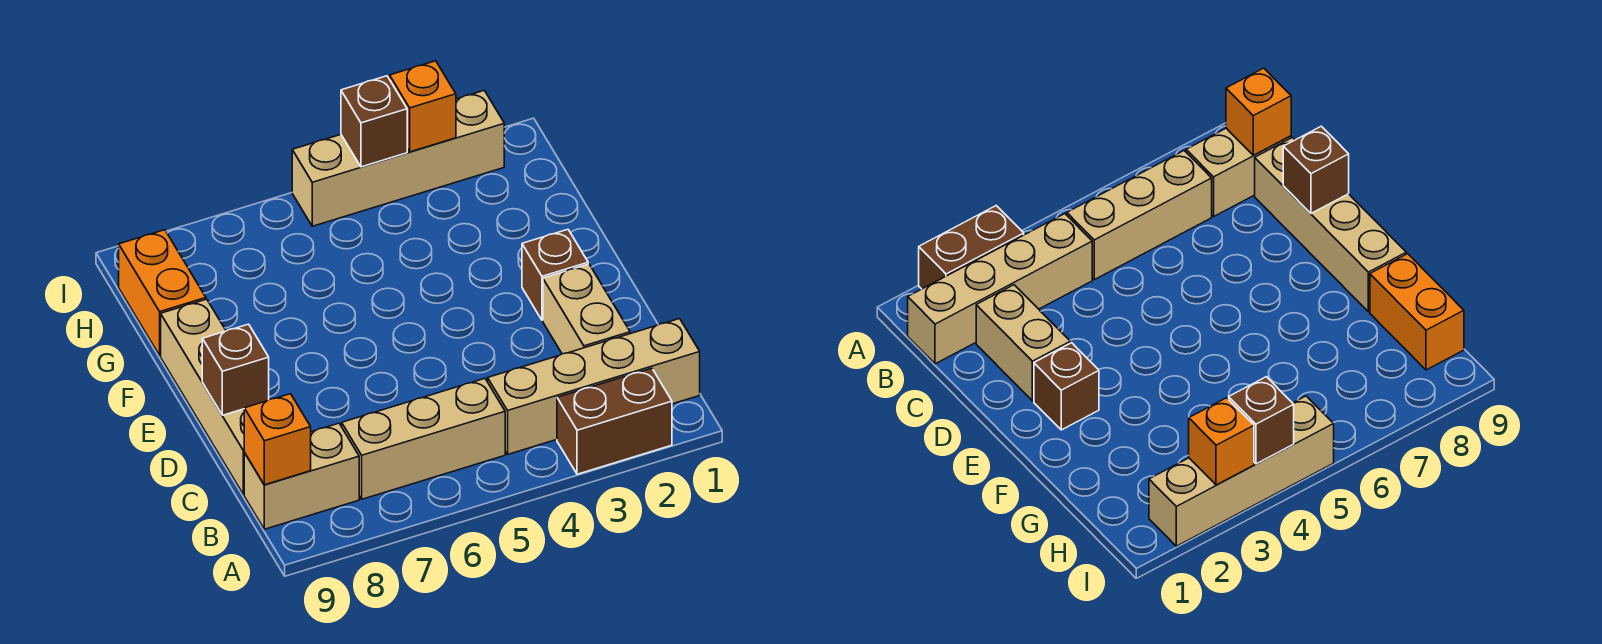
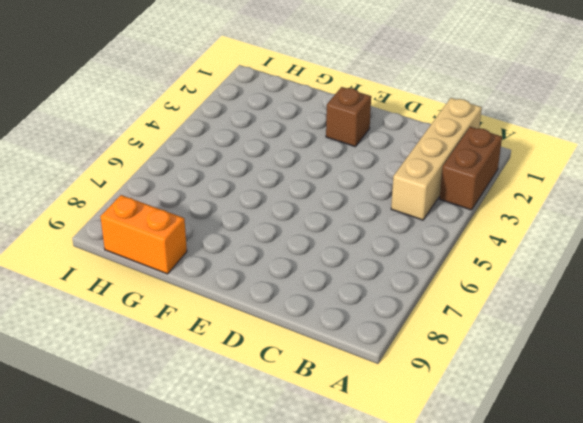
none -> tan brick B5:B7 level 1
none -> tan brick B8:B9 level 1
none -> tan brick C2:D2 level 1

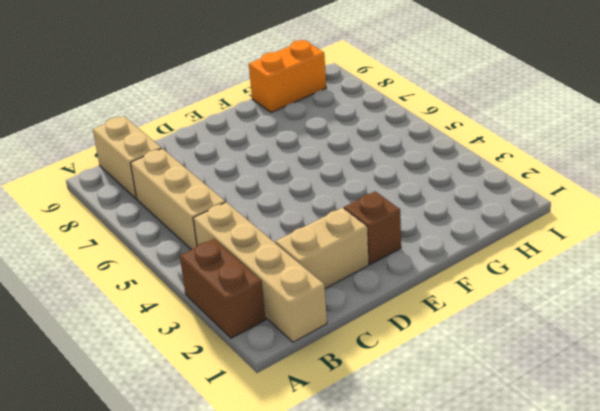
none -> tan brick C9:F9 level 1
none -> tan brick I2:I5 level 1
none -> orange brick B9 level 2

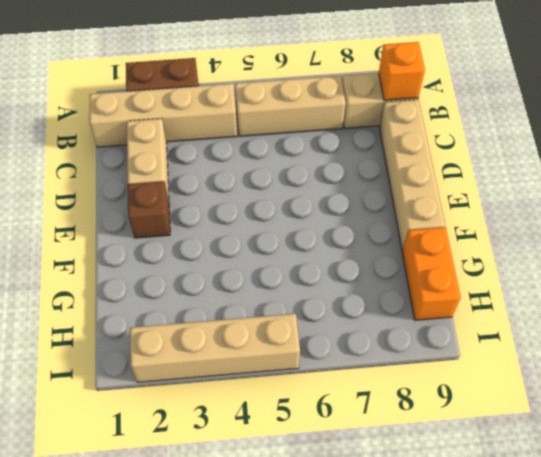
none -> brown brick D9 level 2
none -> orange brick I3 level 2
none -> brown brick I4 level 2

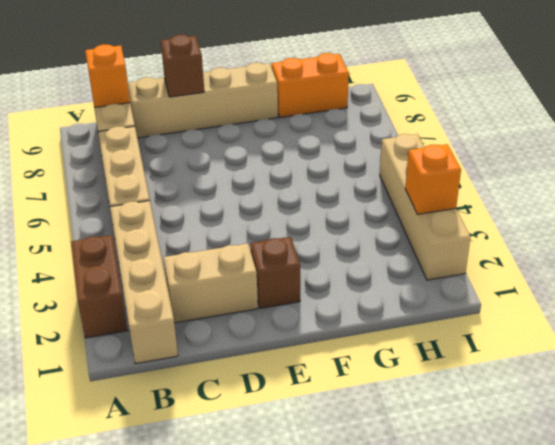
none -> brown brick I4 level 2

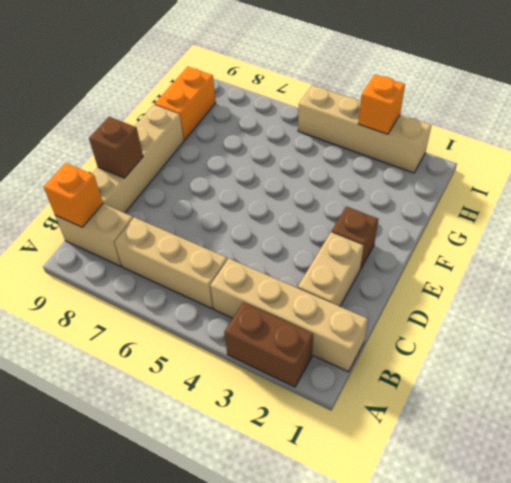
none -> brown brick I4 level 2

